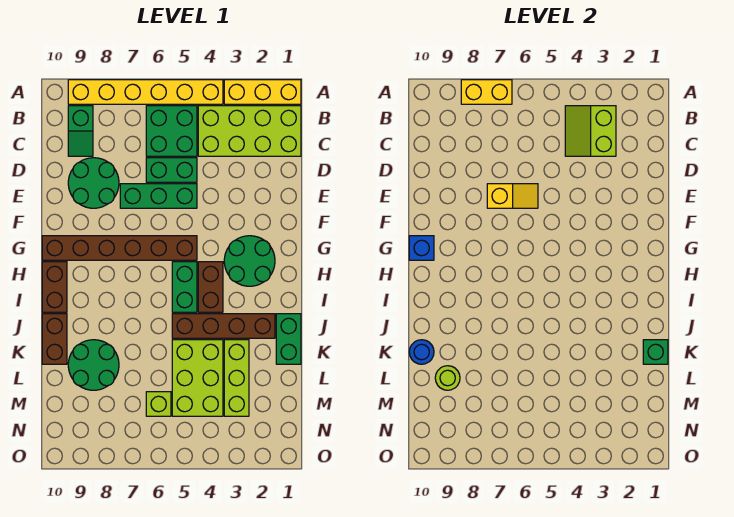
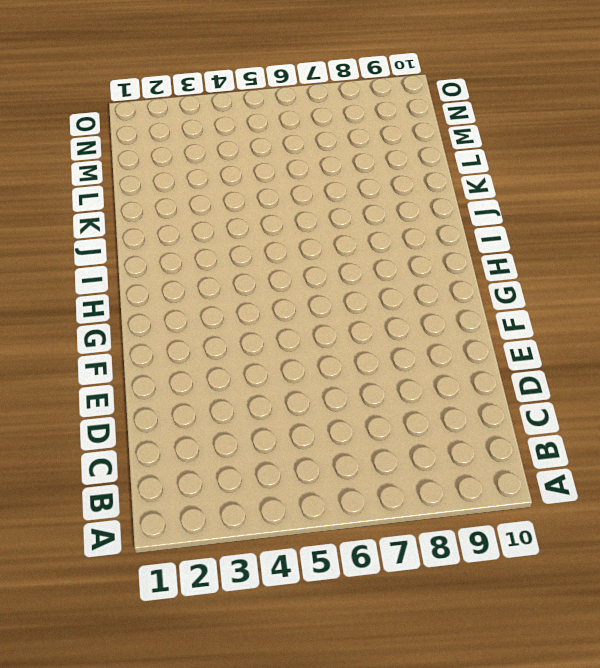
none -> yellow brick A1:A3 level 1
none -> yellow brick A4:A9 level 1
none -> lime brick B1:C4 level 1

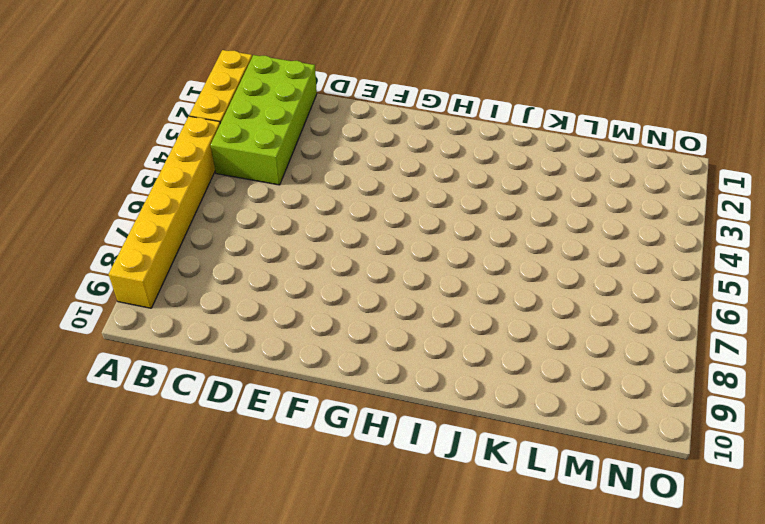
none -> green brick B5:C6 level 1
none -> green slope B9:C9 level 1 top B
none -> green brick D5:D6 level 1

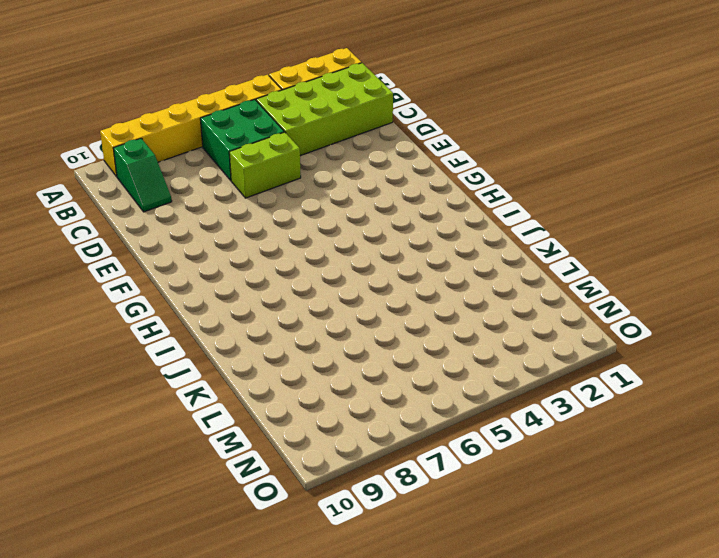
lime brick D5:D6 level 1 -> green brick D5:D6 level 1
none -> green round brick D8:E9 level 1
none -> green brick E5:E7 level 1
none -> green round brick G2:H3 level 1

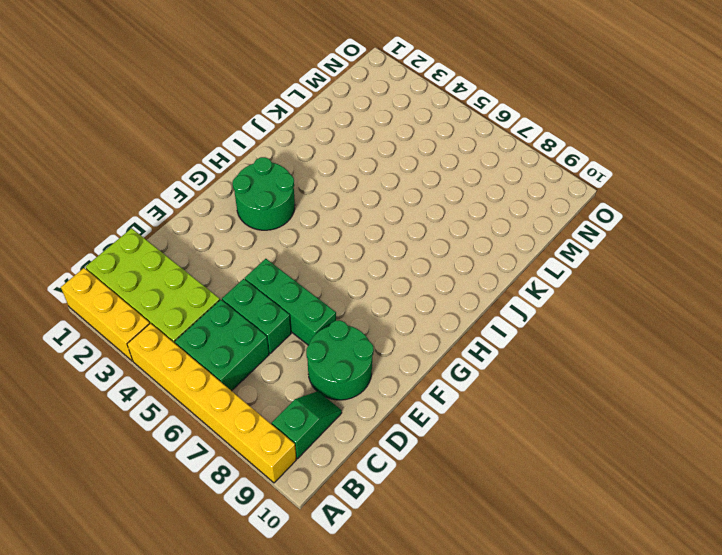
none -> brown brick G5:G10 level 1
none -> brown brick H4:I4 level 1
none -> green brick H5:I5 level 1

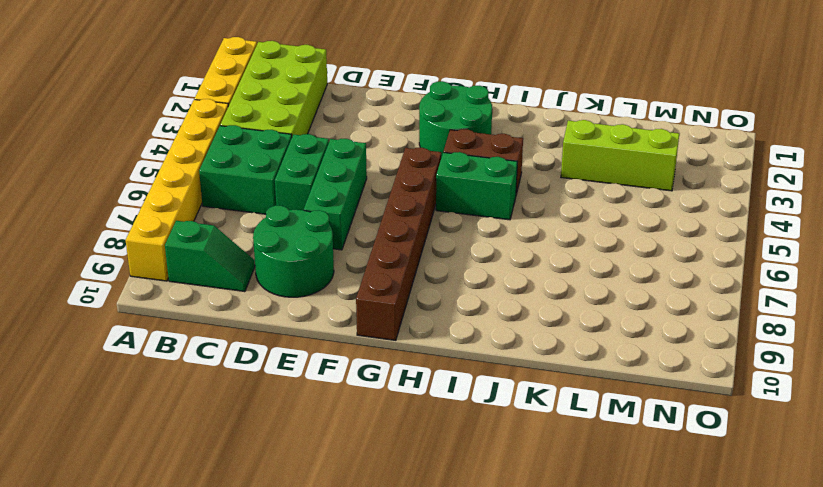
none -> brown brick H10:I10 level 1
none -> green brick J1:K1 level 1
none -> brown brick J2:J5 level 1

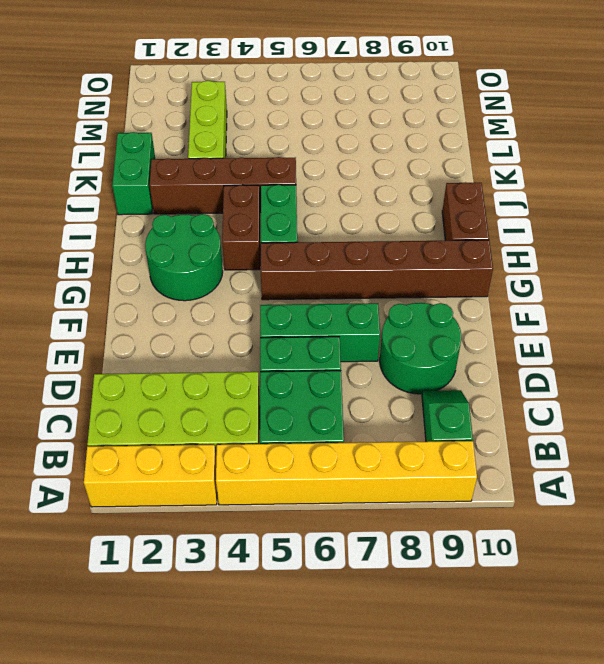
none -> brown brick J10:K10 level 1
none -> lime brick K4:M5 level 1
none -> green round brick K8:L9 level 1

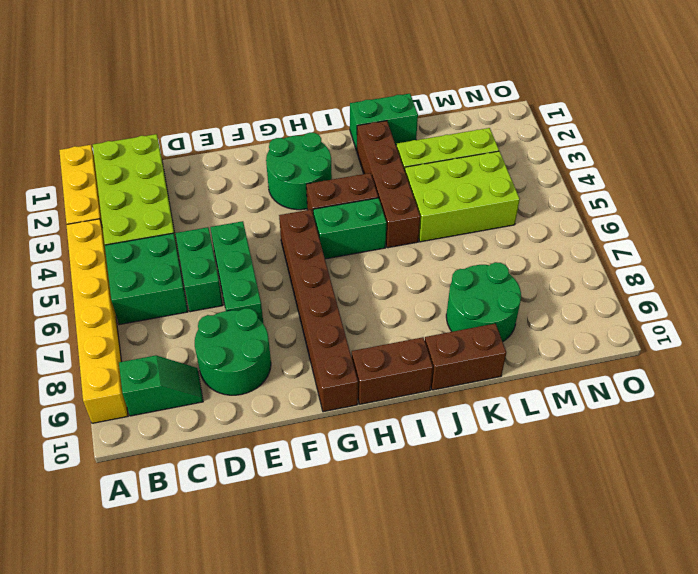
none -> lime brick M6 level 1
none -> yellow brick A7:A8 level 2
none -> lime slope B3:C4 level 2 top 3

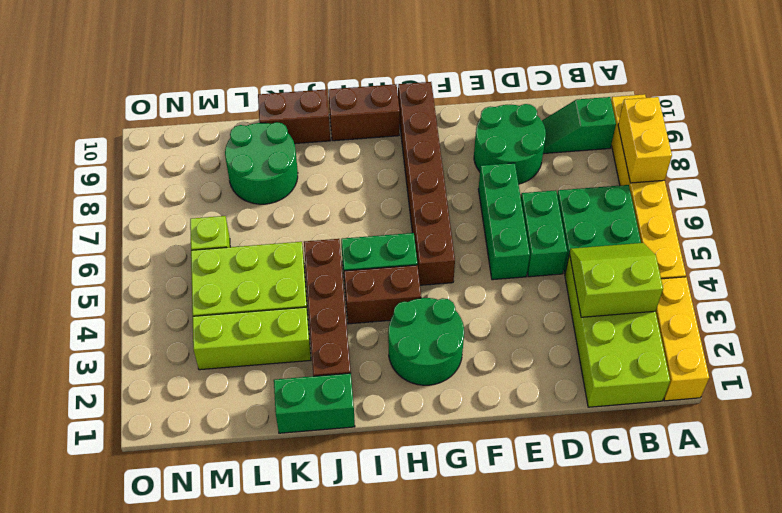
none -> yellow slope E6:E7 level 2 top 7
none -> blue brick G10 level 2
none -> green brick K1 level 2

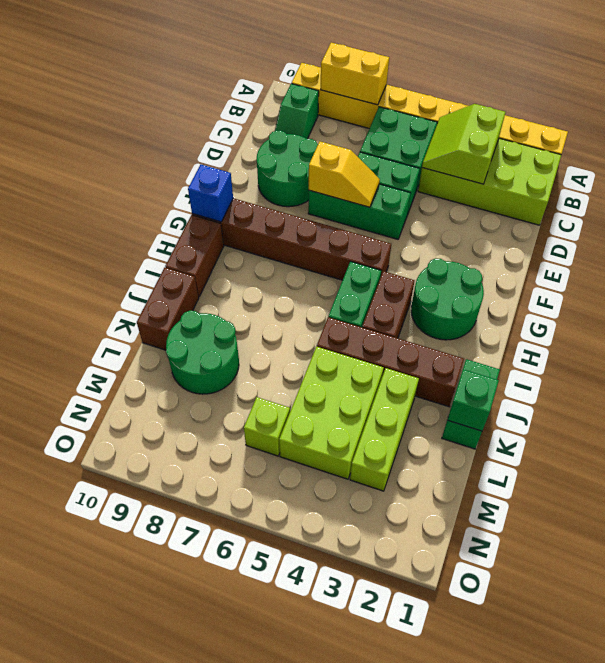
none -> blue round brick K10 level 2
none -> lime round brick L9 level 2

